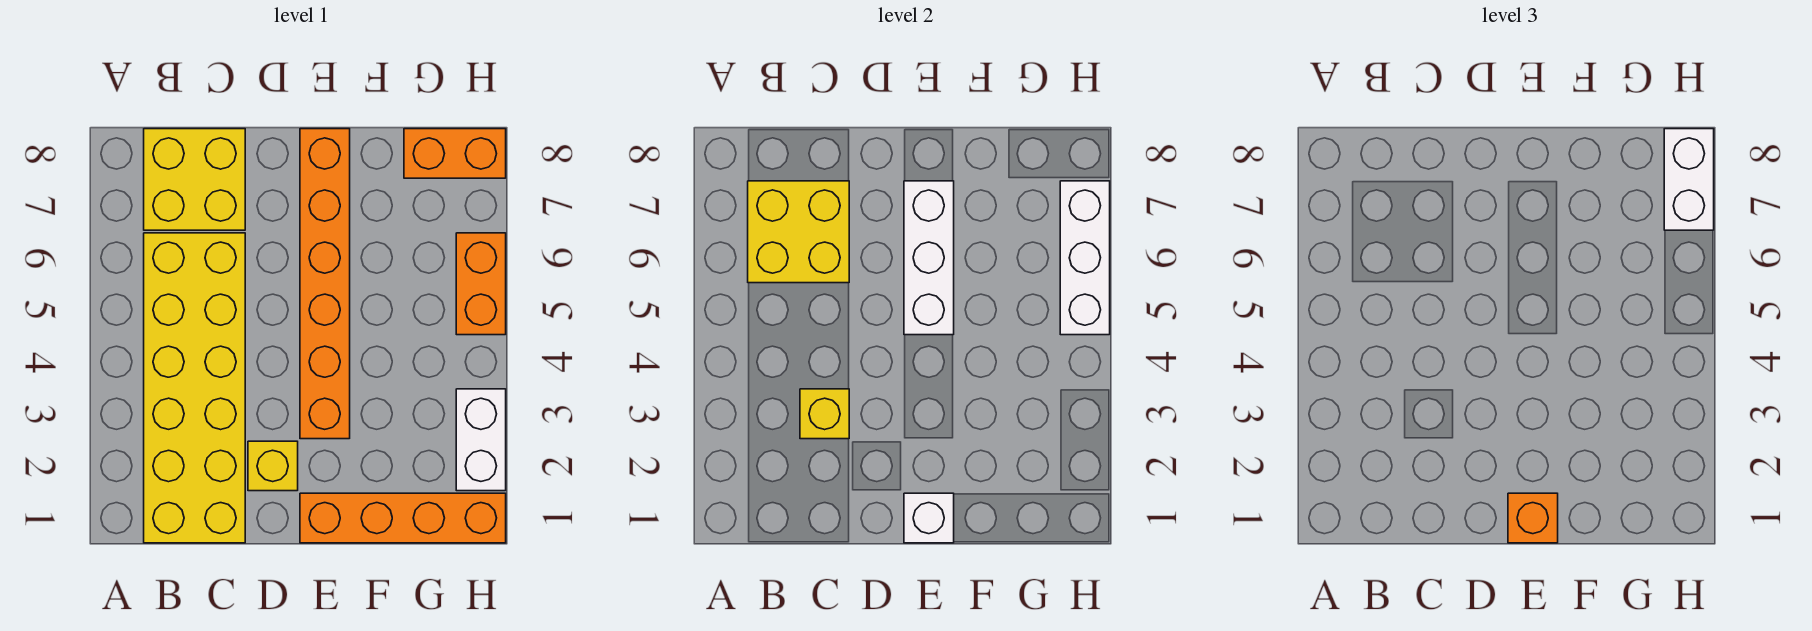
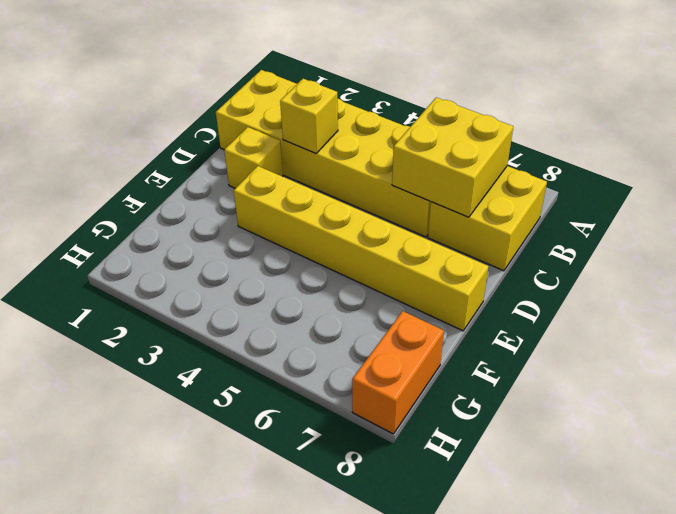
yellow brick E3:E8 level 1 -> orange brick E3:E8 level 1
none -> orange brick E1:H1 level 1
none -> white brick H2:H3 level 1
none -> orange brick H5:H6 level 1

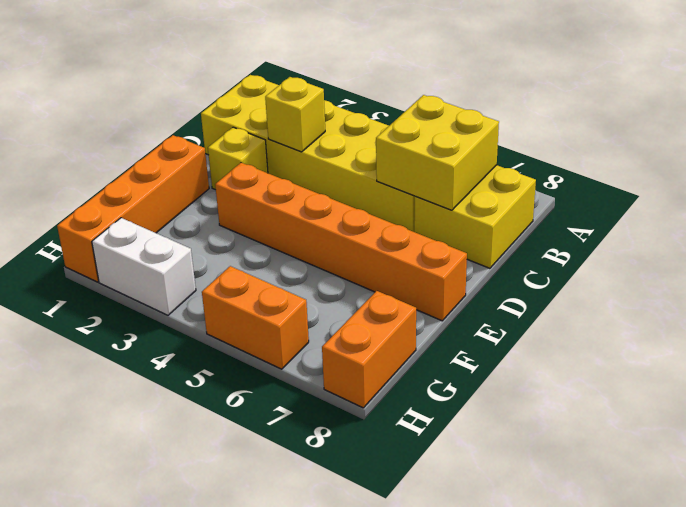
none -> white brick E1 level 2
none -> white brick E5:E7 level 2
none -> white brick H5:H7 level 2

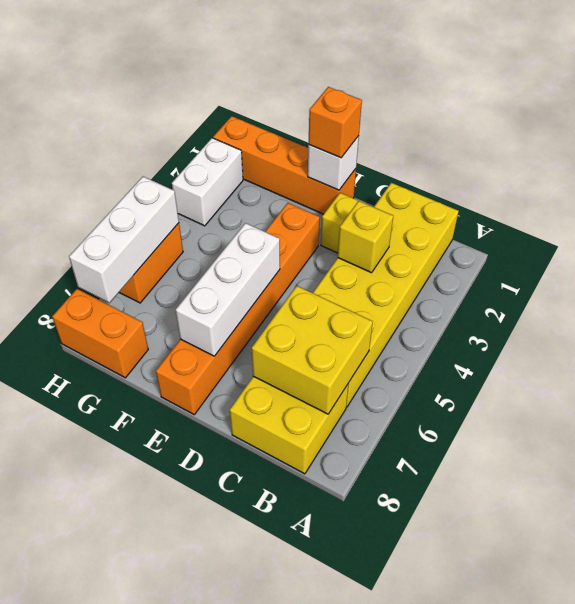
none -> white brick H7:H8 level 3

